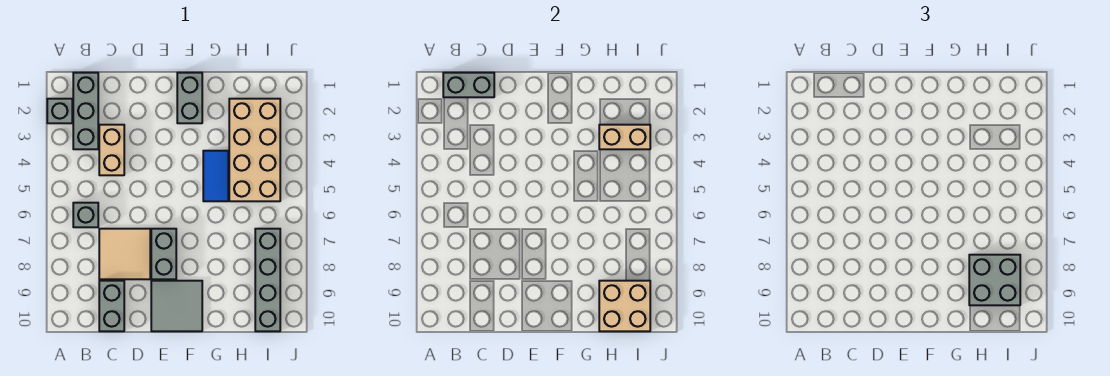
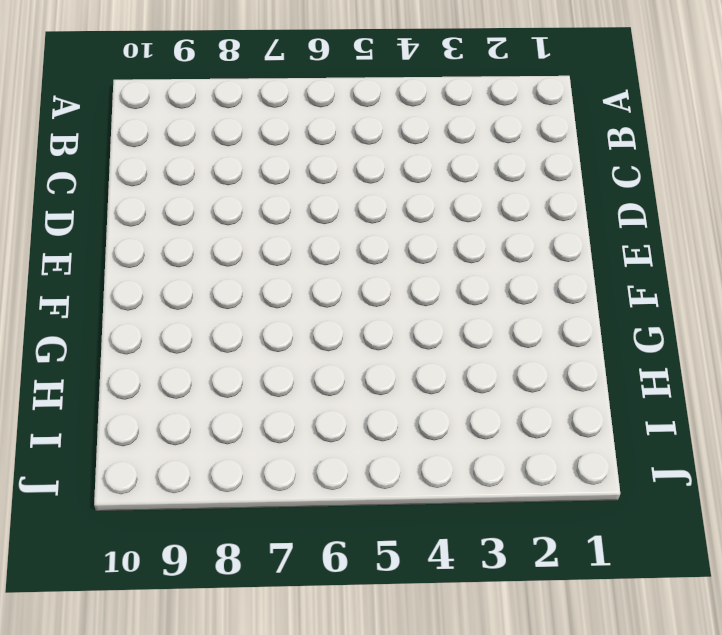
none -> grey brick A2 level 1
none -> grey brick B1:B3 level 1
none -> grey brick B6 level 1

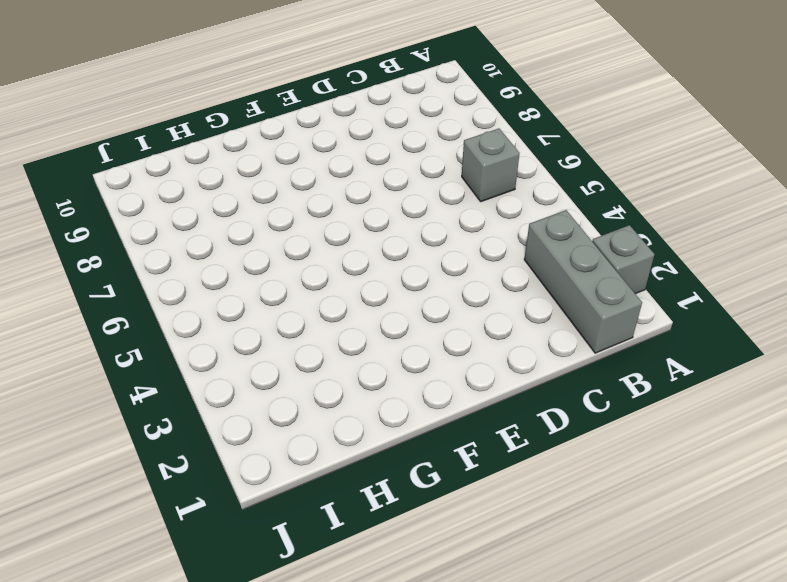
none -> tan brick C3:C4 level 1
none -> tan tile C7:D8 level 1
none -> grey brick C9:C10 level 1

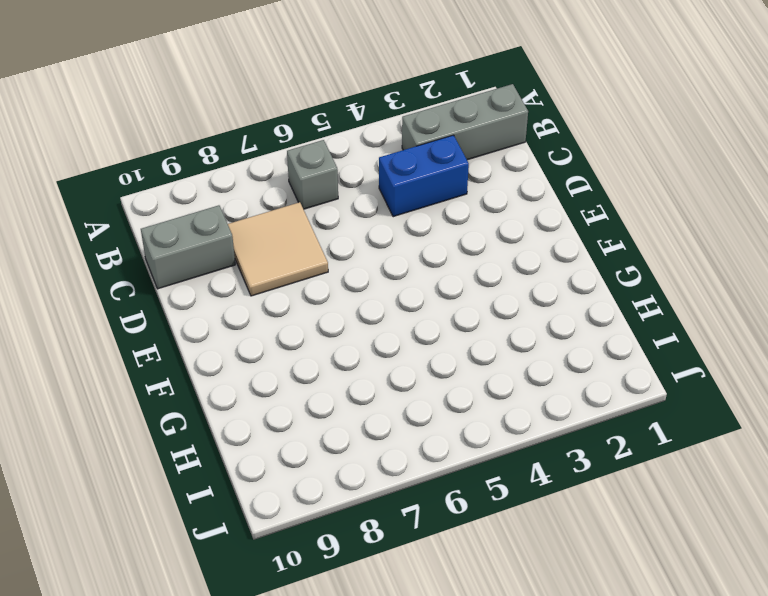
blue brick C3:C4 level 1 -> tan brick C3:C4 level 1
none -> grey brick A2 level 1
none -> grey brick E7:E8 level 1
none -> grey tile E9:F10 level 1

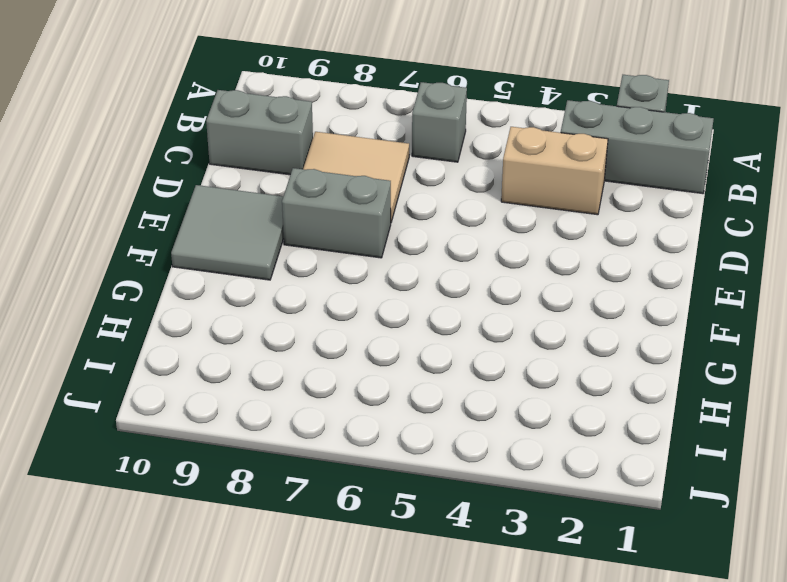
none -> grey brick F1:F2 level 1
none -> blue tile G4:G5 level 1
none -> tan brick H2:I5 level 1

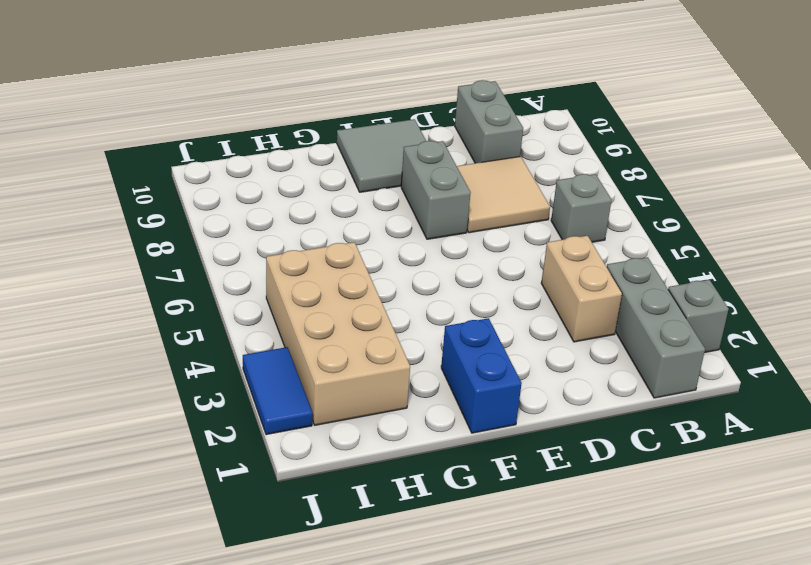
blue brick F1:F2 level 1 -> grey brick F1:F2 level 1
blue tile J2:J3 level 1 -> blue tile G4:G5 level 1
none -> grey brick I7:I10 level 1
none -> grey brick B1:C1 level 2
none -> tan brick H3:I3 level 2

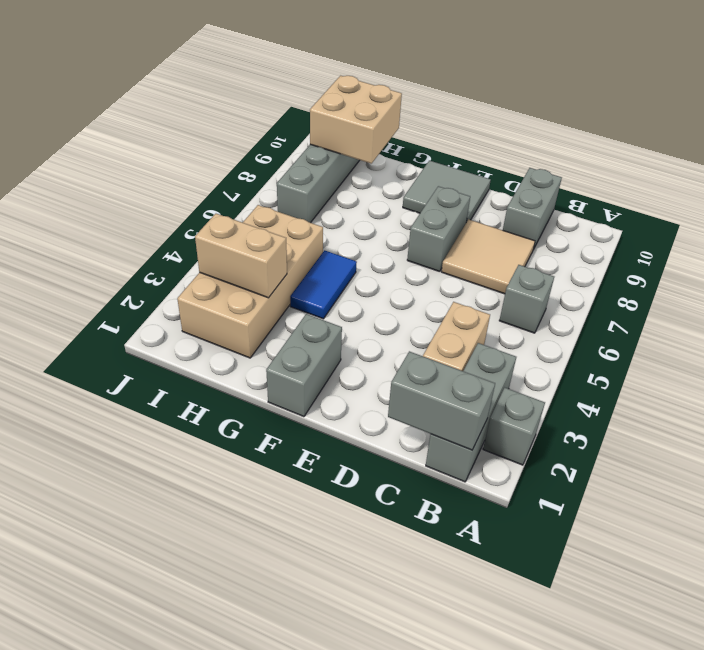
none -> grey brick H8:I9 level 3

